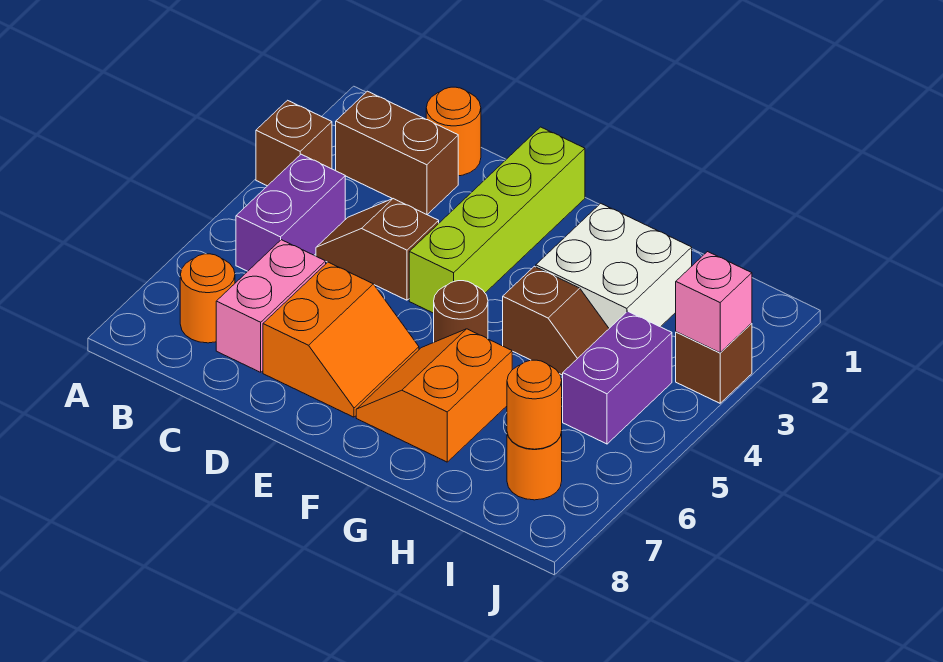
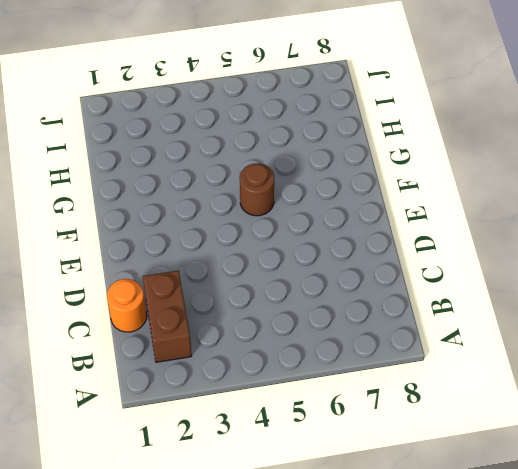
none -> brown brick A3 level 1
none -> purple brick B4:B5 level 1
none -> orange round brick B7 level 1

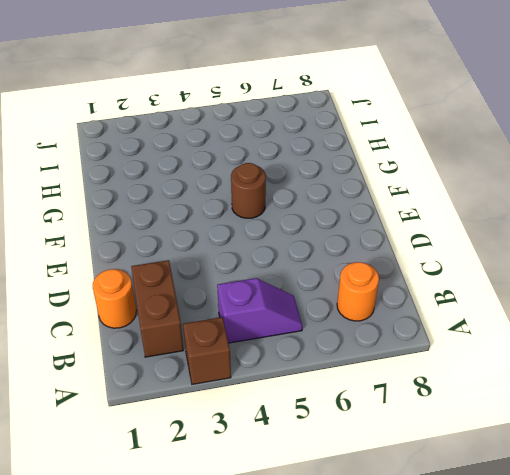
purple slope B4:B5 level 1 top 4 -> purple brick B4:B5 level 1
none -> brown slope C4:D4 level 1 top D
none -> pink brick C6:C7 level 1
none -> orange slope D6:E7 level 1 top D

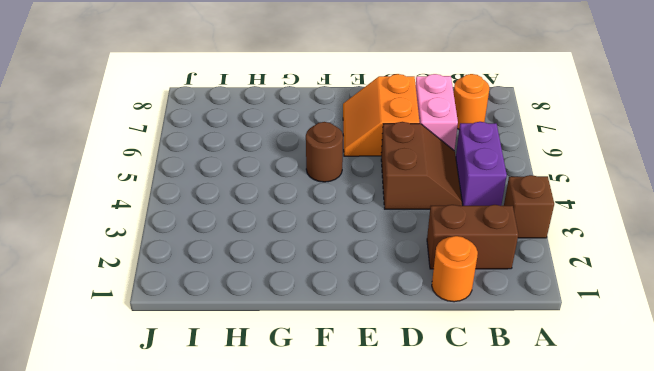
brown slope C4:D5 level 1 top D -> brown slope C4:D4 level 1 top D
none -> lime brick E1:E4 level 1
none -> orange slope F6:G7 level 1 top G
none -> white brick G2:H3 level 1

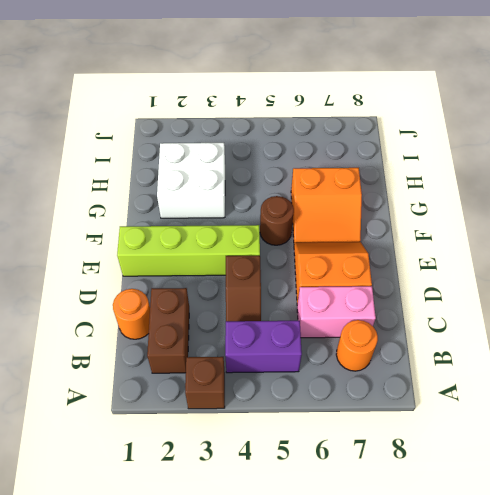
none -> brown slope G4:H4 level 1 top G
none -> purple brick I4:I5 level 1
none -> orange round brick I7 level 1

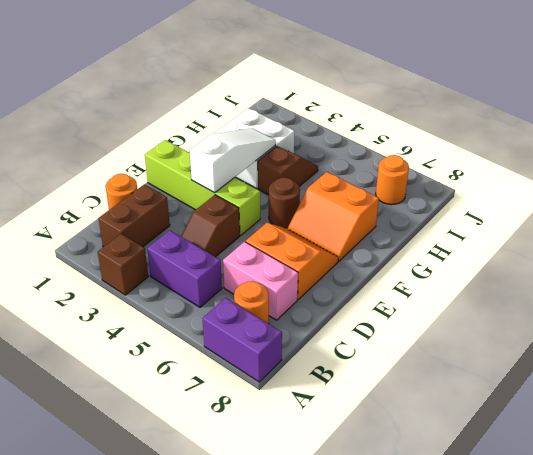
purple brick A7:A8 level 1 -> purple brick I4:I5 level 1
white slope E3:G3 level 2 top E -> none
none -> brown brick J3 level 1
none -> orange round brick I7 level 2
none -> pink brick J3 level 2

